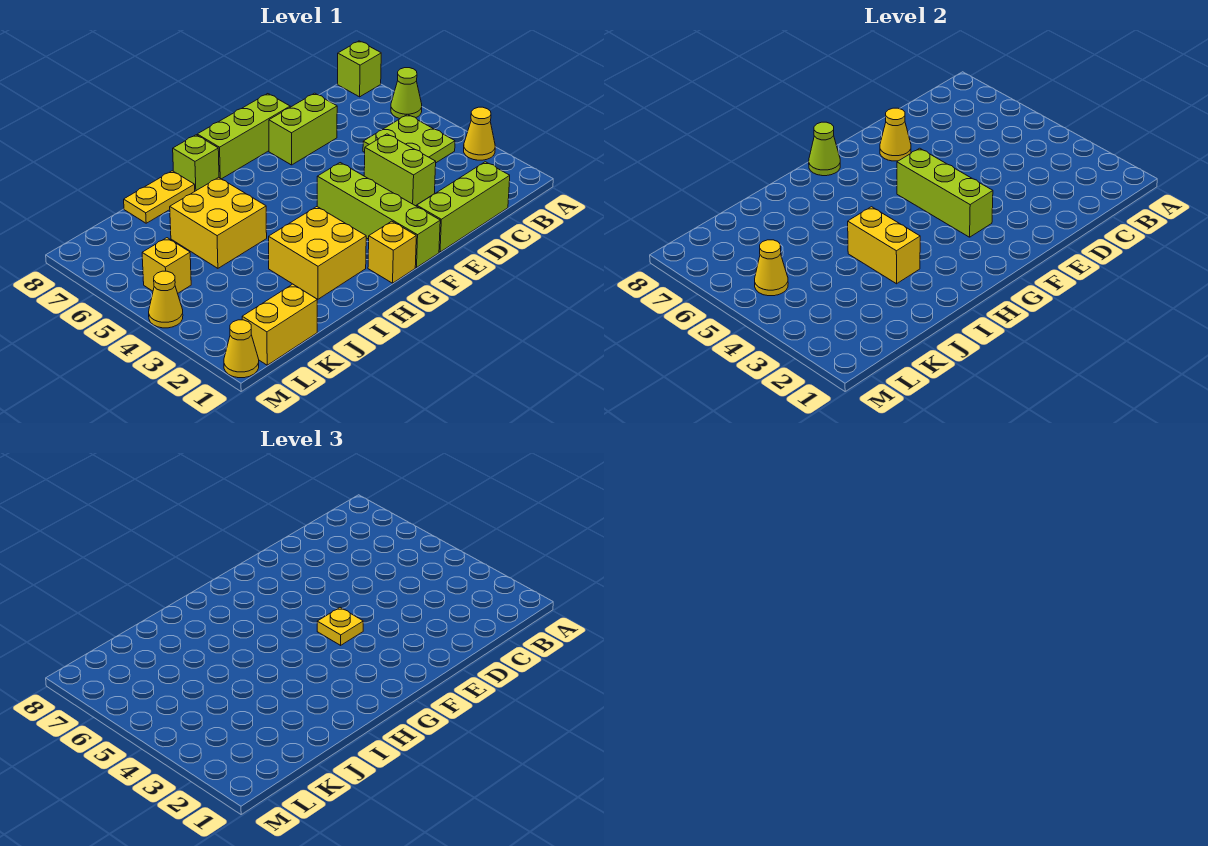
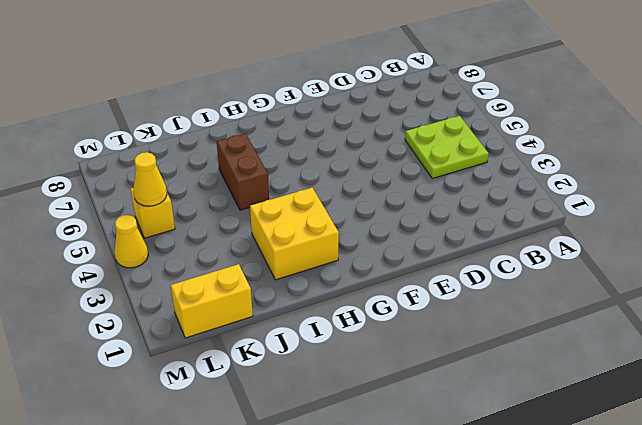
brown brick I5:I6 level 1 -> yellow brick I5:J6 level 1
none -> yellow cone A3 level 1
none -> lime cone A6 level 1
none -> lime brick A8 level 1

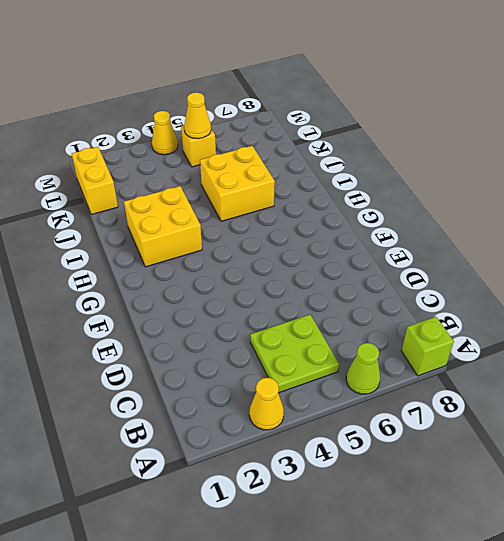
none -> lime brick C1:E1 level 1
none -> lime brick D3:D4 level 1
none -> lime brick D7:E7 level 1

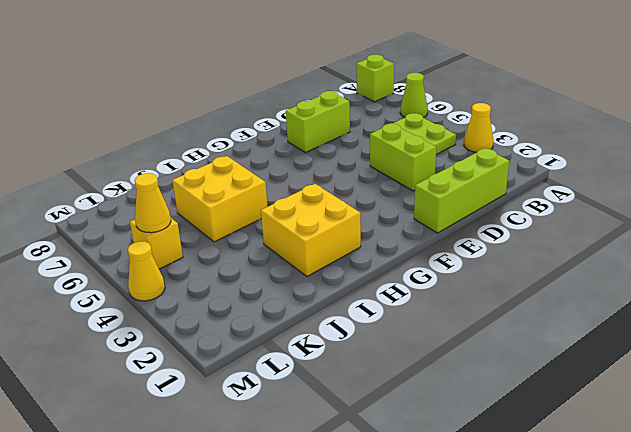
none -> lime brick E8:G8 level 1
none -> lime brick F1:F4 level 1
none -> yellow brick G1 level 1

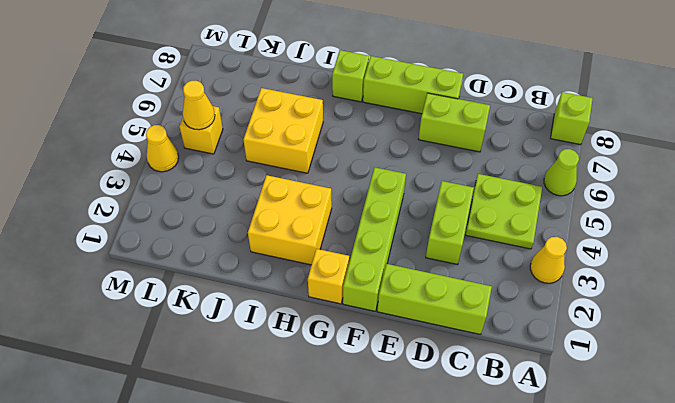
none -> yellow plate I8:J8 level 1
none -> yellow brick K1:L1 level 1
none -> yellow cone M1 level 1

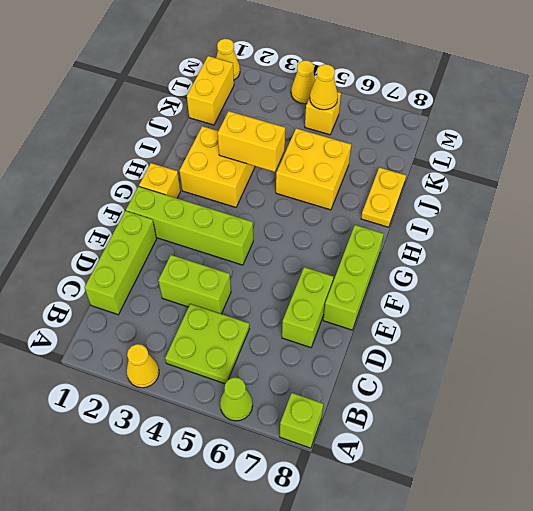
none -> lime brick H8 level 1
none -> yellow cone E7 level 2
none -> lime brick F3:F5 level 2

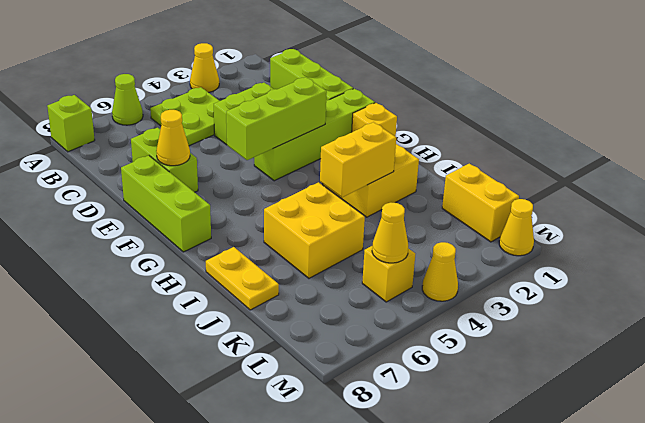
none -> lime brick H8 level 1
none -> lime cone G8 level 2
none -> yellow plate F4 level 3

